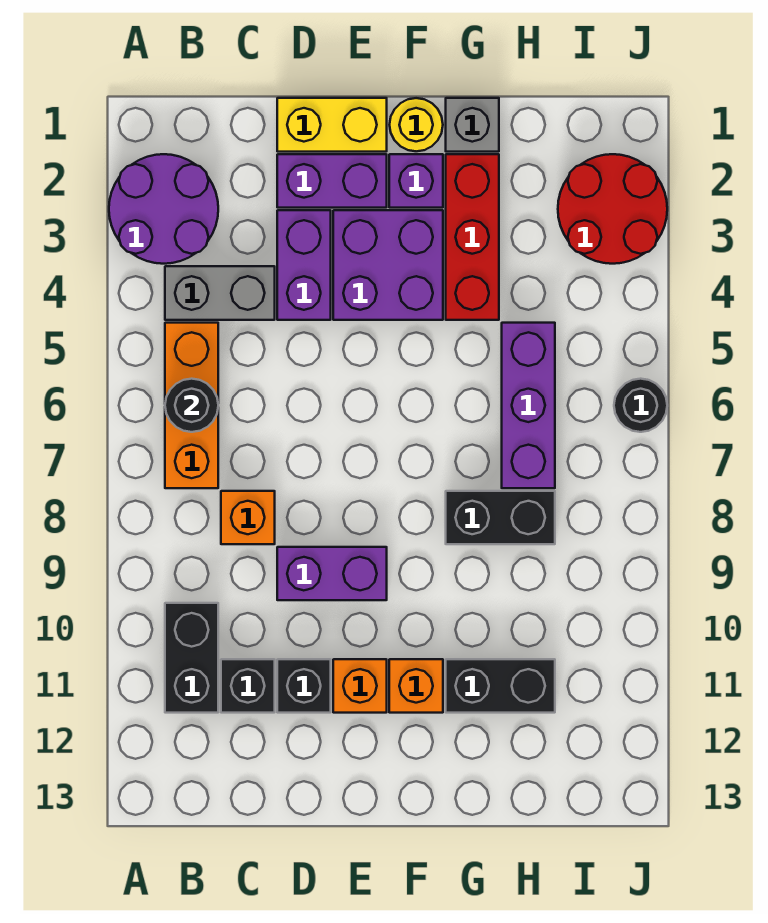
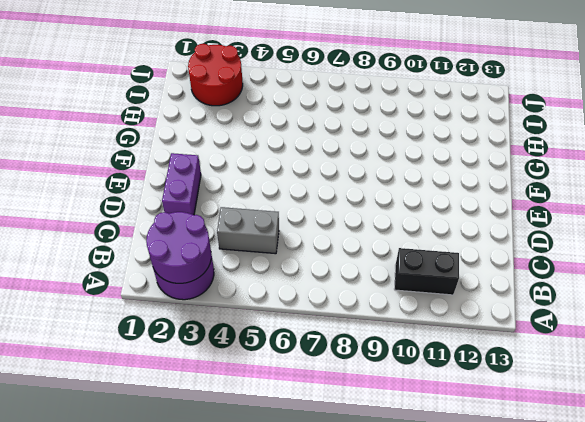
purple round brick A2:B3 level 2 -> none
grey brick C4:C5 level 1 -> grey brick B4:C4 level 1
none -> orange brick B5:B7 level 1
none -> orange brick C8 level 1
none -> black brick C11 level 1

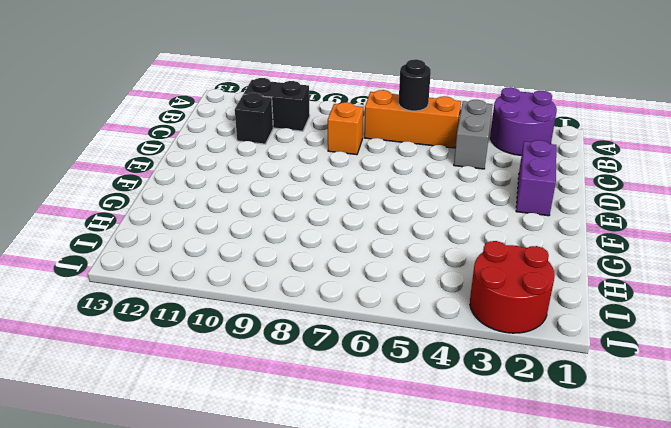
none -> yellow brick D1:E1 level 1
none -> purple brick D3:D4 level 1
none -> purple brick D9:E9 level 1

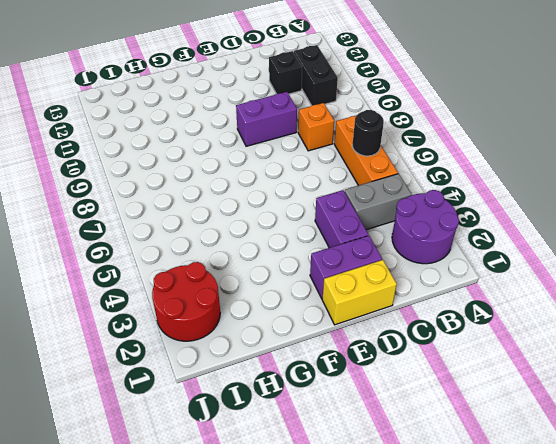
none -> black brick D11 level 1
none -> purple brick E3:F4 level 1
none -> orange brick E11 level 1

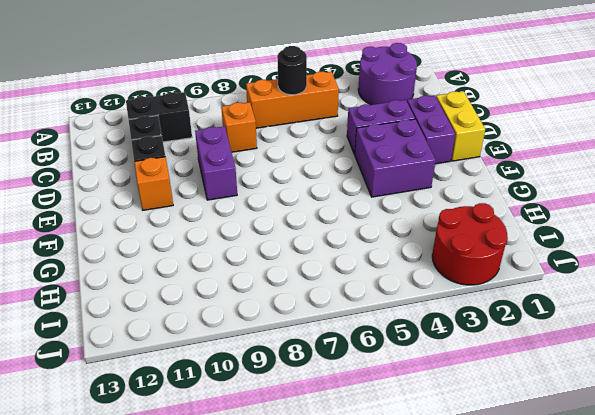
none -> grey brick B4:C4 level 1
none -> yellow round brick F1 level 1
none -> purple brick F2 level 1

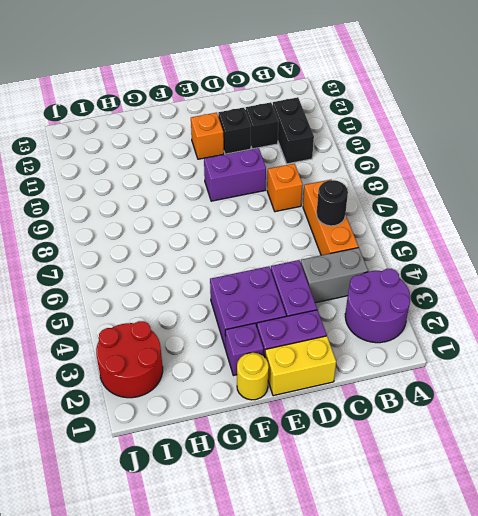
none -> orange brick F11 level 1
none -> grey brick G1 level 1
none -> red brick G2:G4 level 1

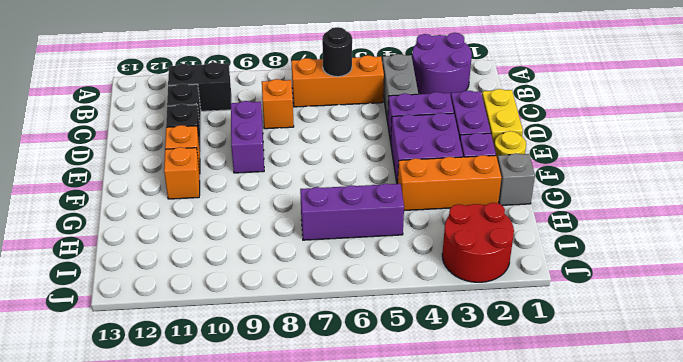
orange brick G2:G4 level 1 -> red brick G2:G4 level 1
none -> black brick G8:H8 level 1
none -> black brick G11:H11 level 1
none -> black round brick J6 level 1

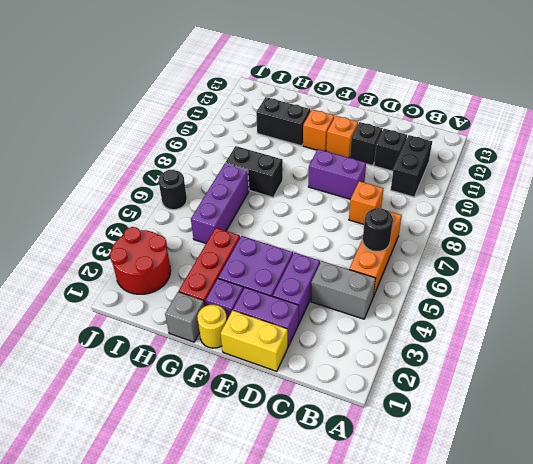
none -> purple round brick A2:B3 level 1

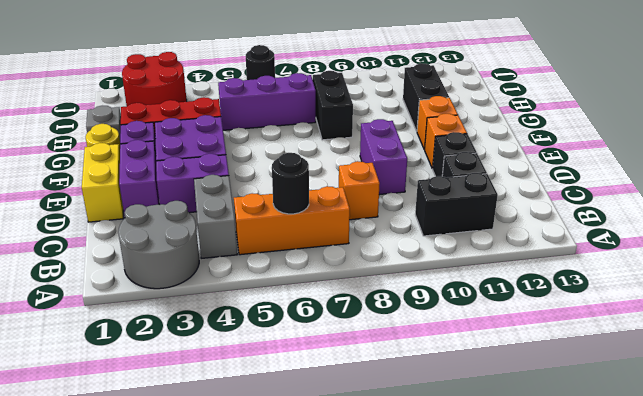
grey round brick A2:B3 level 1 -> purple round brick A2:B3 level 1

